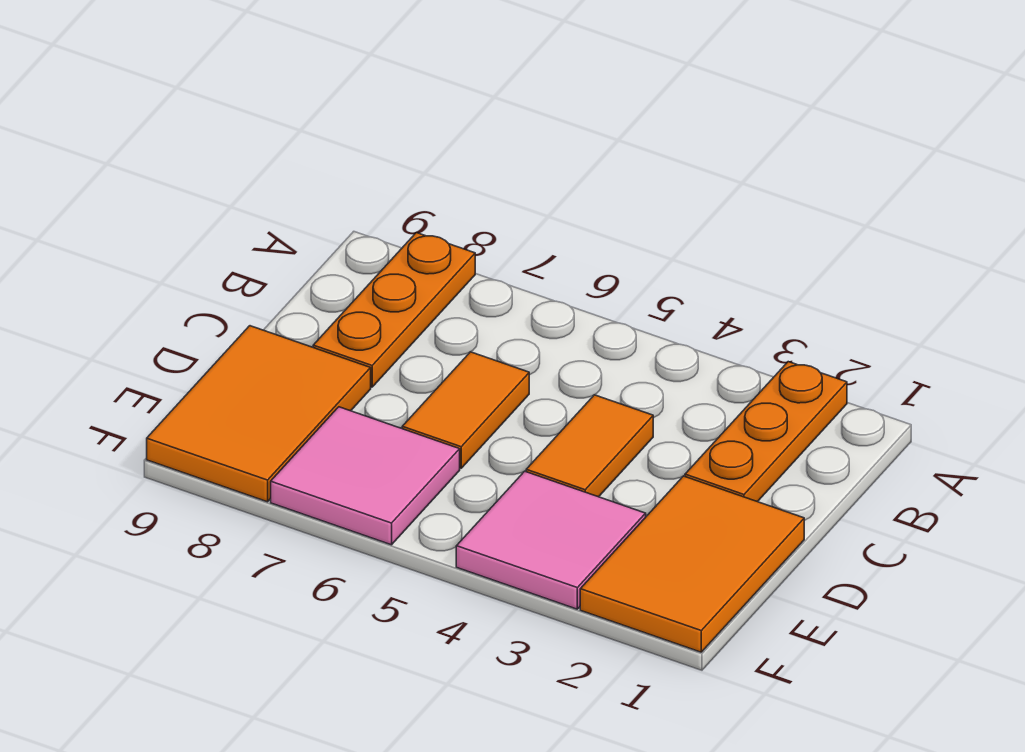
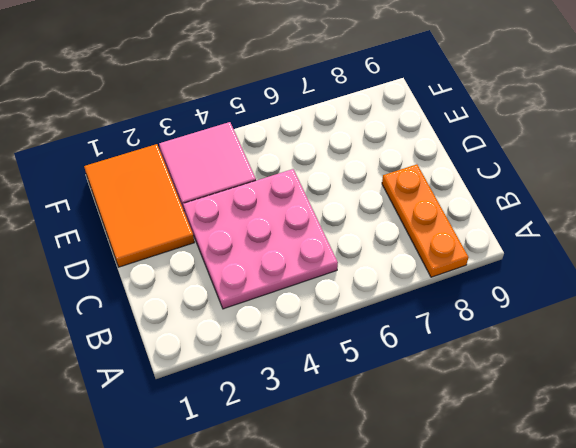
pink plate B3:D5 level 1 -> orange tile C4:D4 level 1
none -> orange plate A2:C2 level 1
none -> orange tile C6:D6 level 1

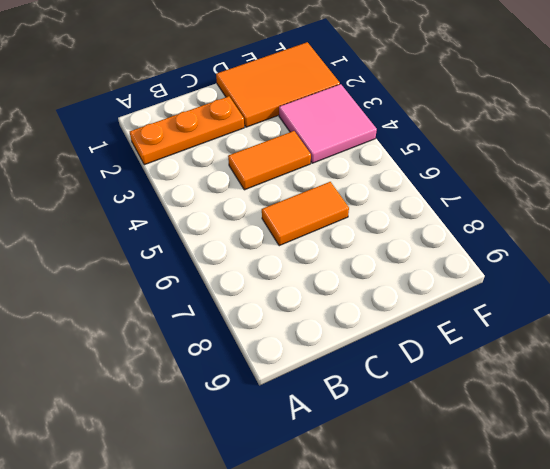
none -> orange plate A8:C8 level 1
none -> orange tile D8:F9 level 1

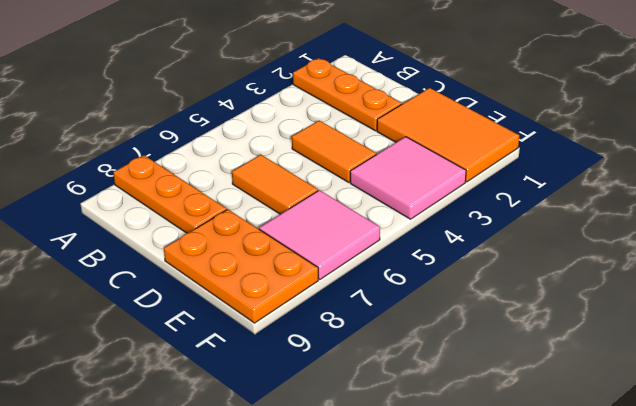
orange plate D8:F9 level 1 -> orange tile D8:F9 level 1

